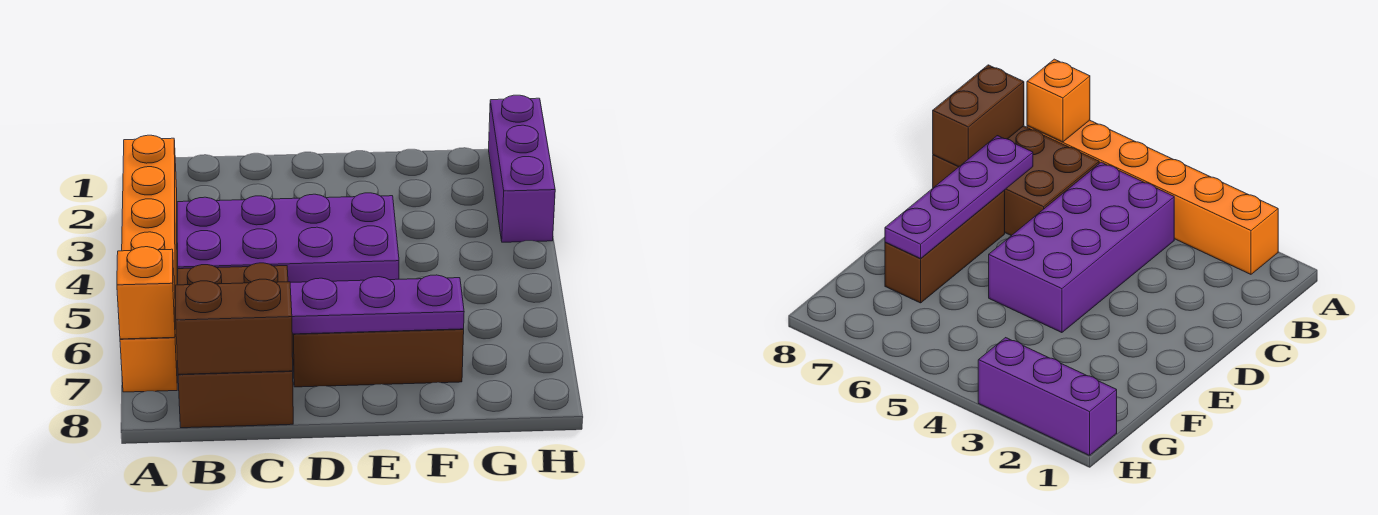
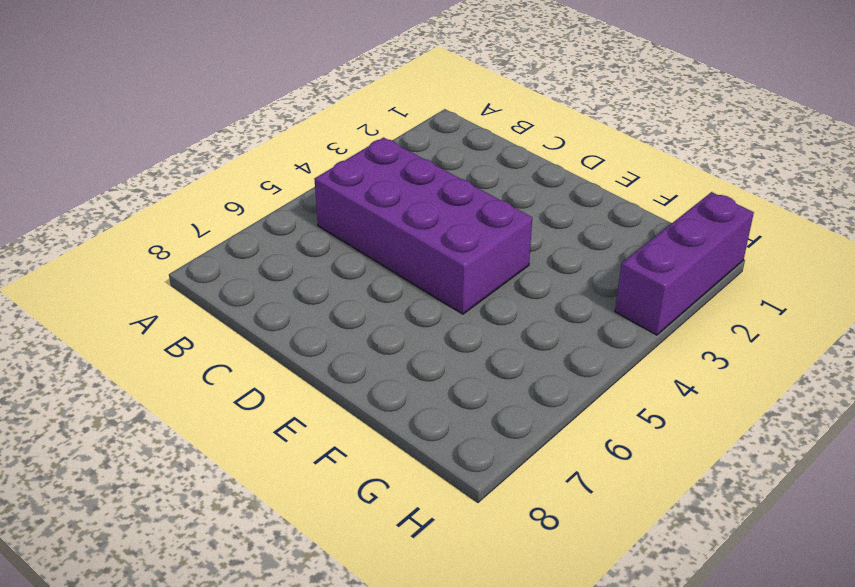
none -> orange brick A2:A7 level 1
none -> brown brick B6:C8 level 1

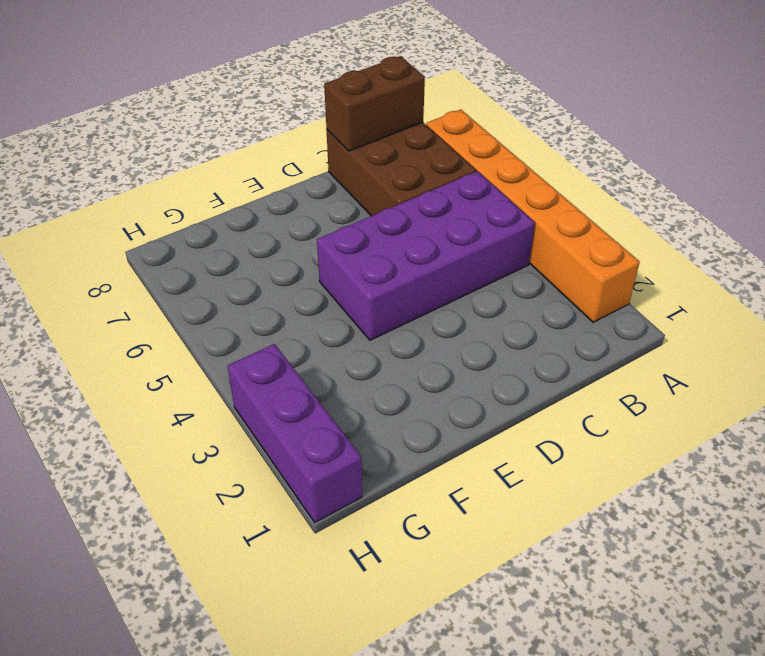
none -> brown brick D7:F7 level 1
none -> orange brick A7 level 2

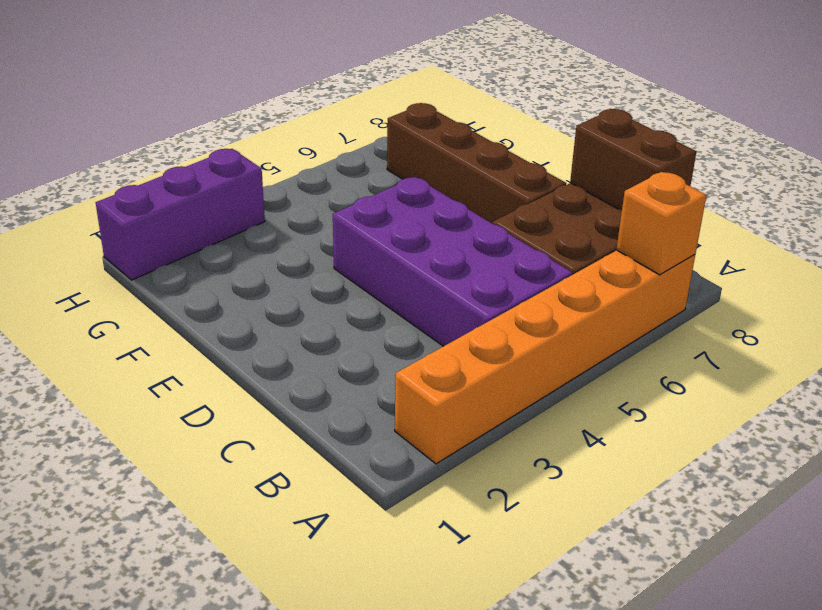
brown brick D7:G7 level 1 -> brown brick D7:F7 level 1
none -> purple plate C7:F7 level 2

